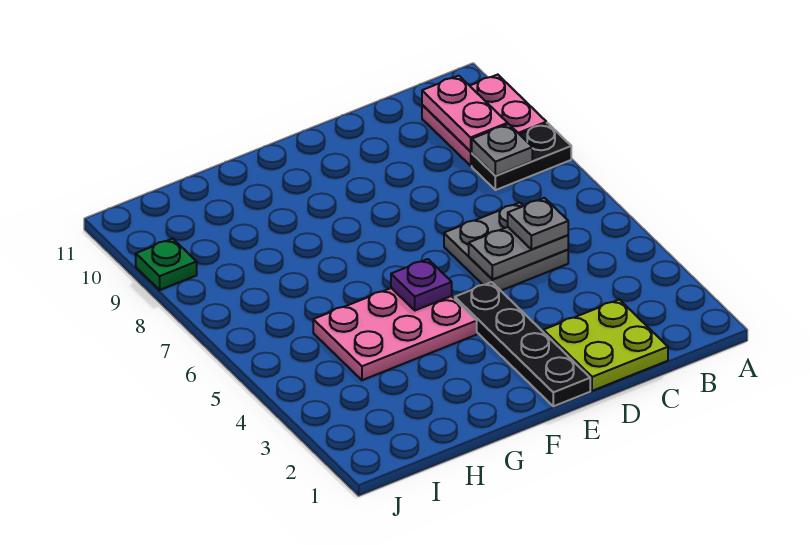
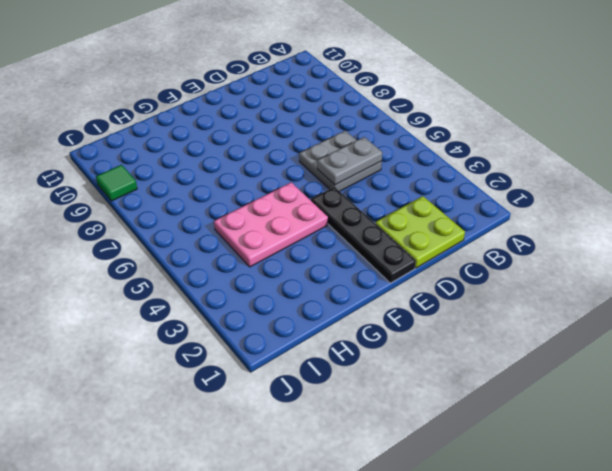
green tile J9 level 1 -> green plate J9 level 1
none -> black plate A8:B8 level 1
none -> pink plate A9:B10 level 1
none -> grey plate B8 level 2

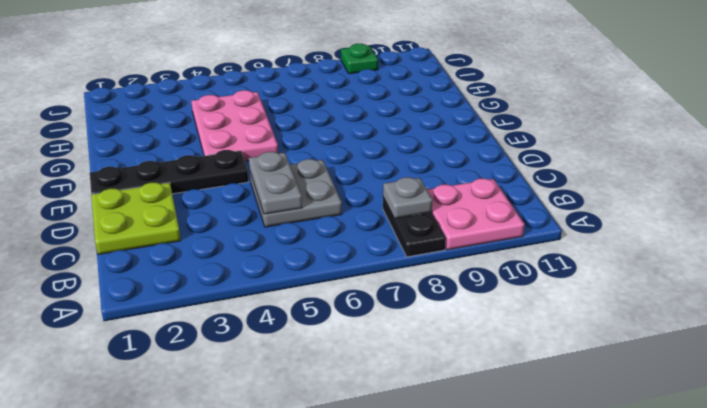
none -> pink plate B9:B10 level 2
none -> purple plate F5 level 2
none -> grey plate C5 level 3

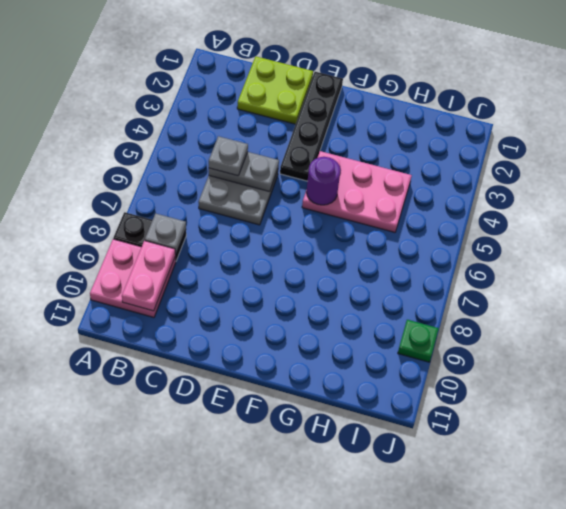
purple round brick F5 level 2 -> purple plate F5 level 2

